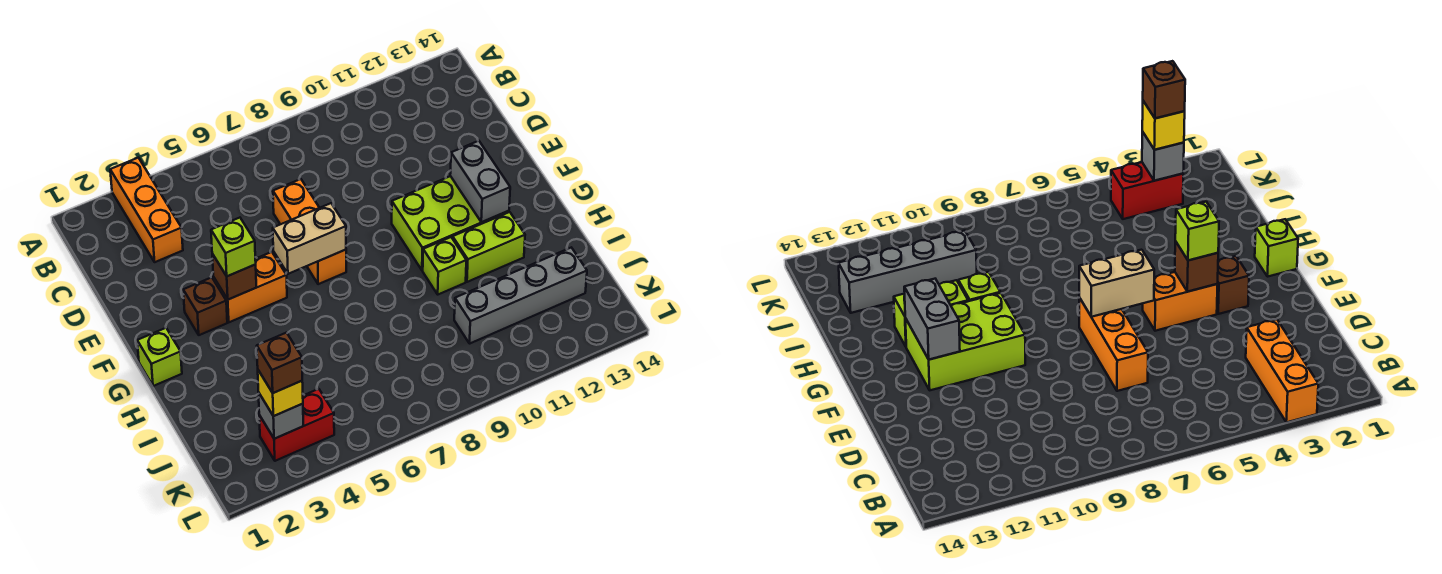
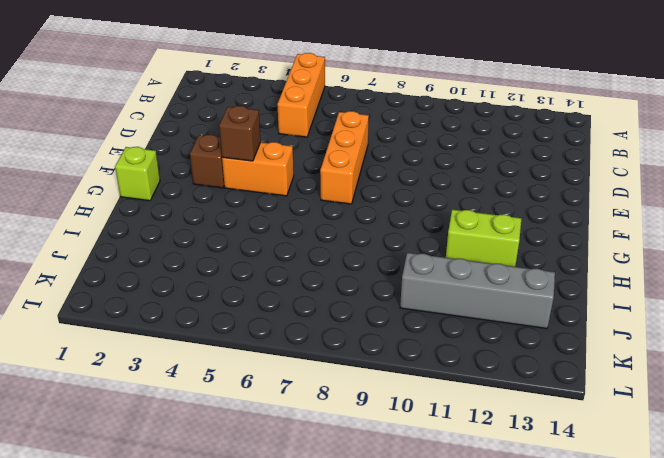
orange brick A5:C5 level 1 -> orange brick A3:C3 level 1
none -> lime brick F10:G12 level 1
none -> lime brick H10 level 1
none -> red brick K3:K4 level 1

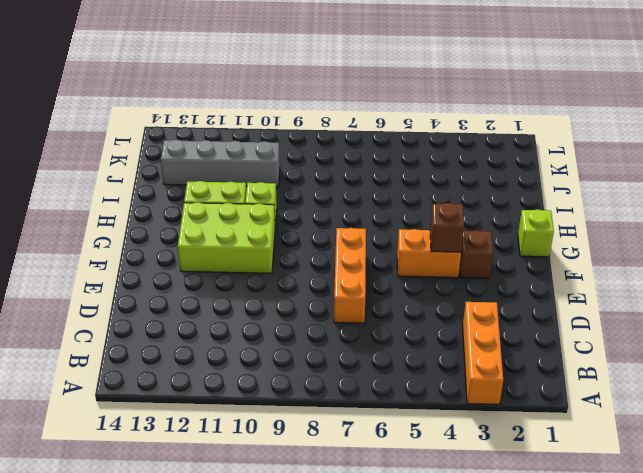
none -> red brick K3:K4 level 1
none -> tan brick F6:F7 level 2
none -> grey brick F12:G12 level 2

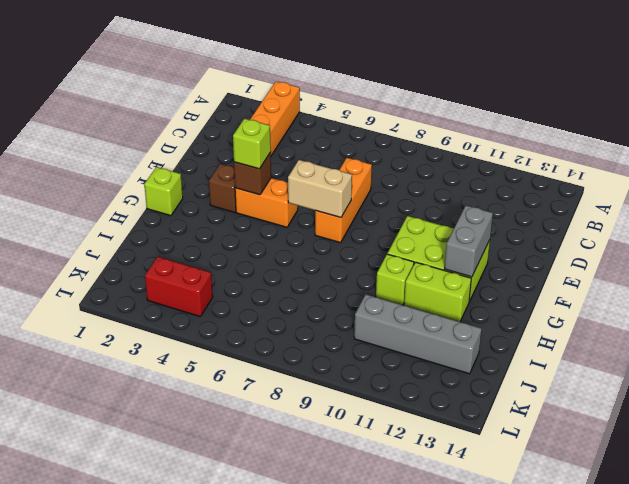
none -> grey brick K3 level 2
none -> yellow brick K3 level 3
none -> brown brick K3 level 4

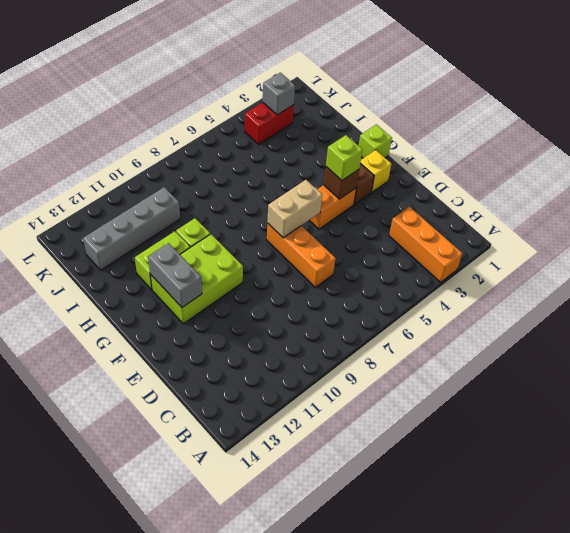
yellow brick F2 level 1 -> yellow brick K3 level 3
none -> brown brick K3 level 4

